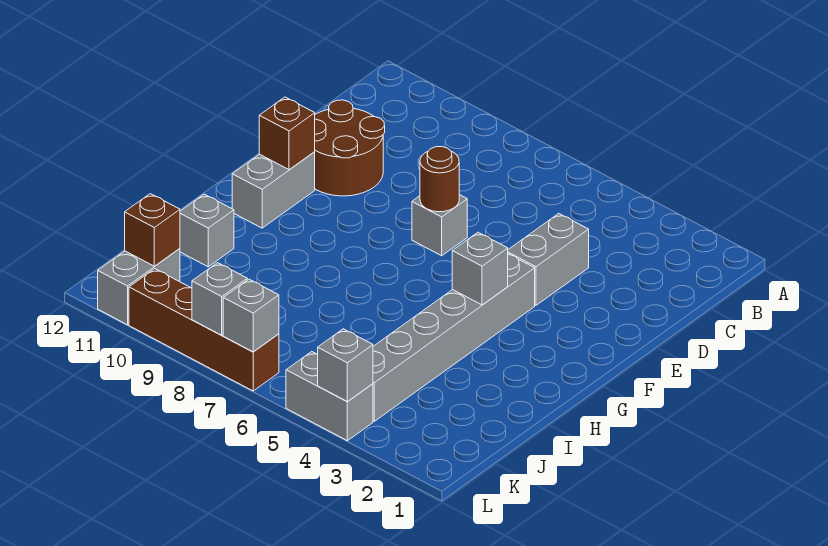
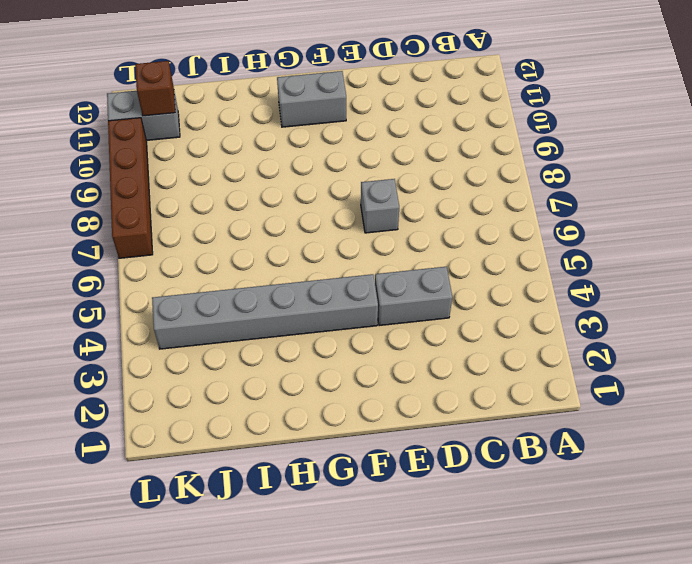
none -> brown round brick D10:E11 level 1
none -> grey brick I11 level 1
none -> grey brick L4:L5 level 1

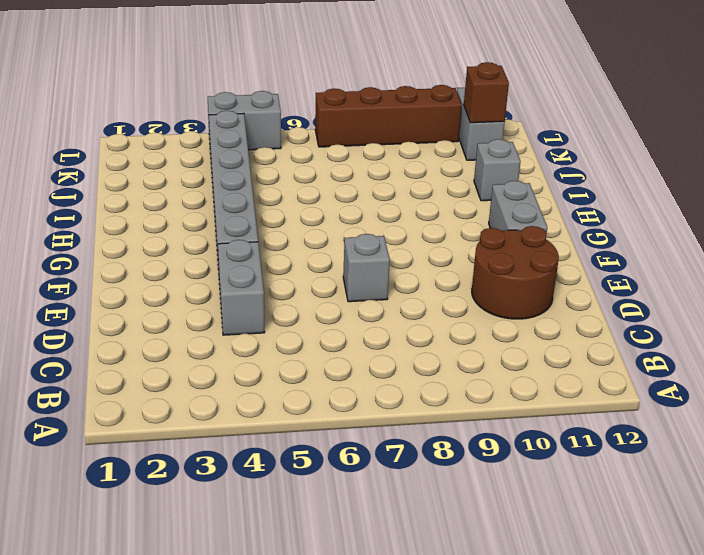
none -> brown round brick E7 level 2
none -> brown brick F11 level 2
none -> grey brick G4 level 2

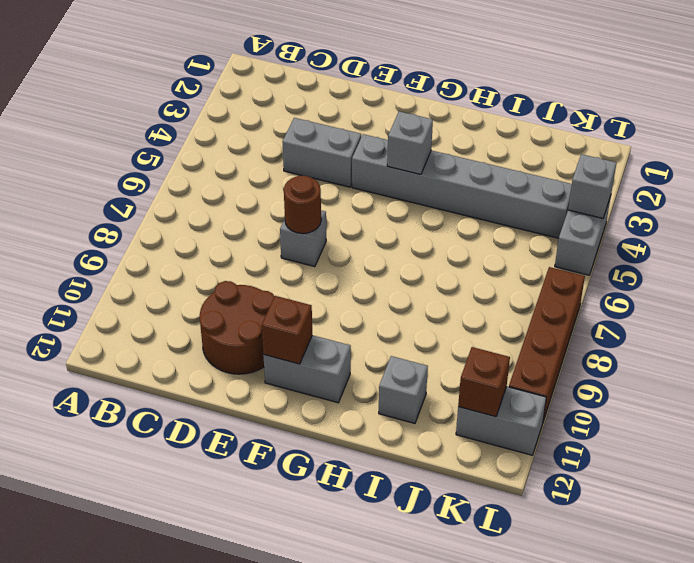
none -> grey brick L7 level 2
none -> grey brick L8 level 2

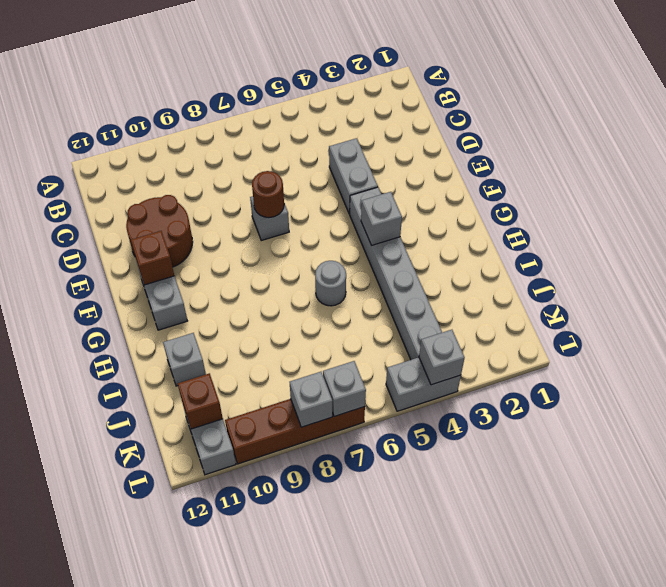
grey round brick H6 level 1 -> none

